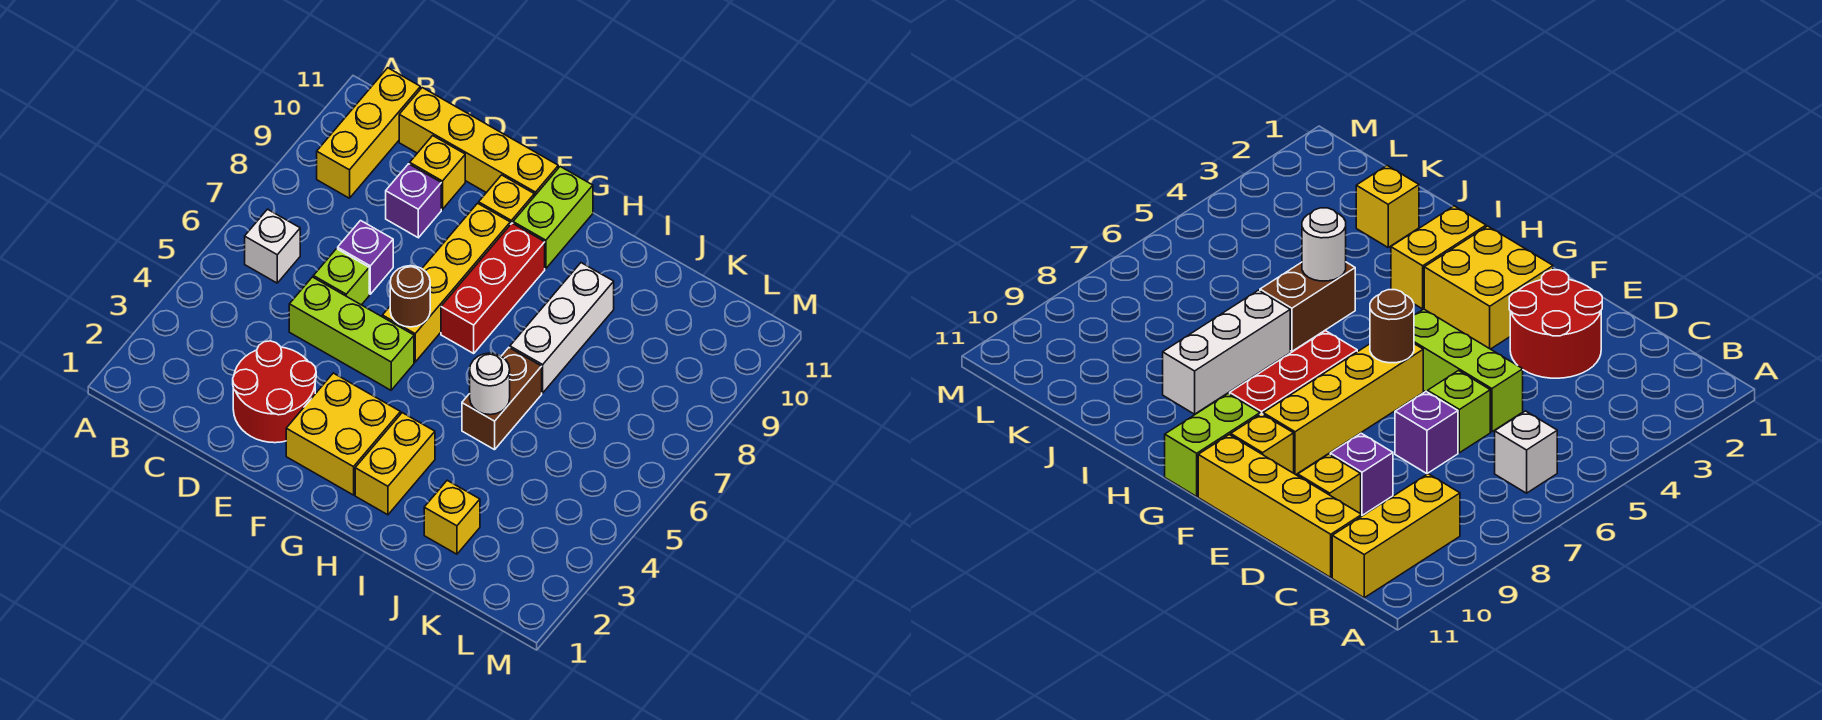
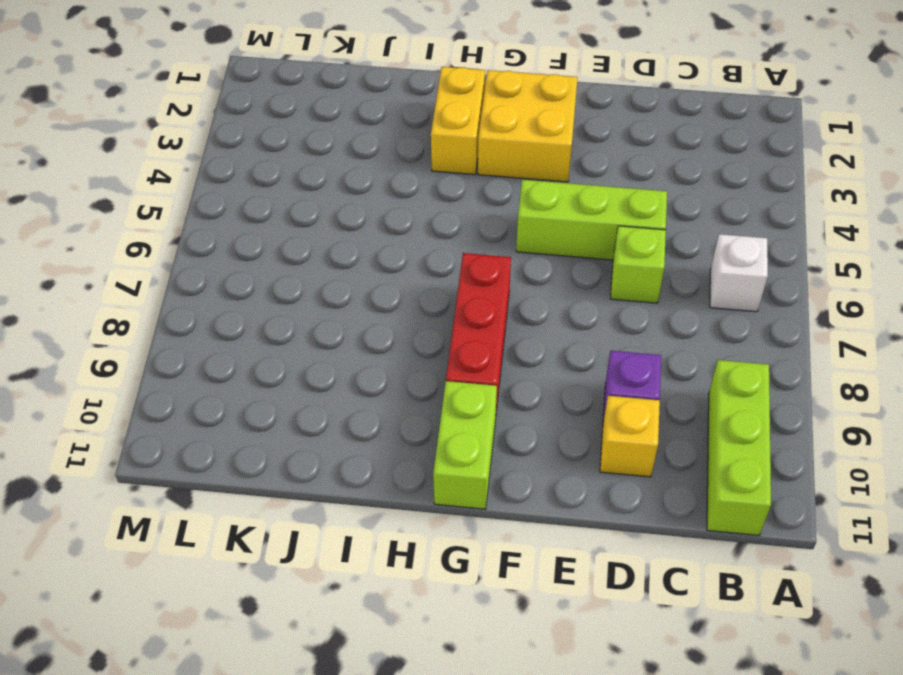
lime brick B9:B11 level 1 -> yellow brick B9:B11 level 1
none -> yellow brick C11:F11 level 1
none -> red round brick D2:E3 level 1
none -> purple brick D7 level 1

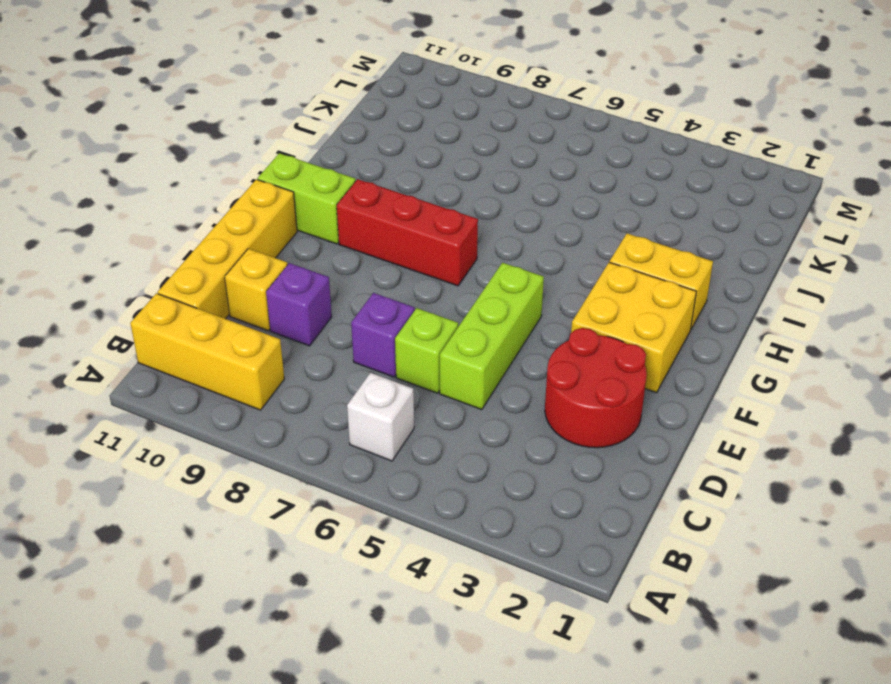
none -> yellow brick F6:F9 level 1
none -> yellow brick F10 level 1
none -> brown brick I5:I6 level 1

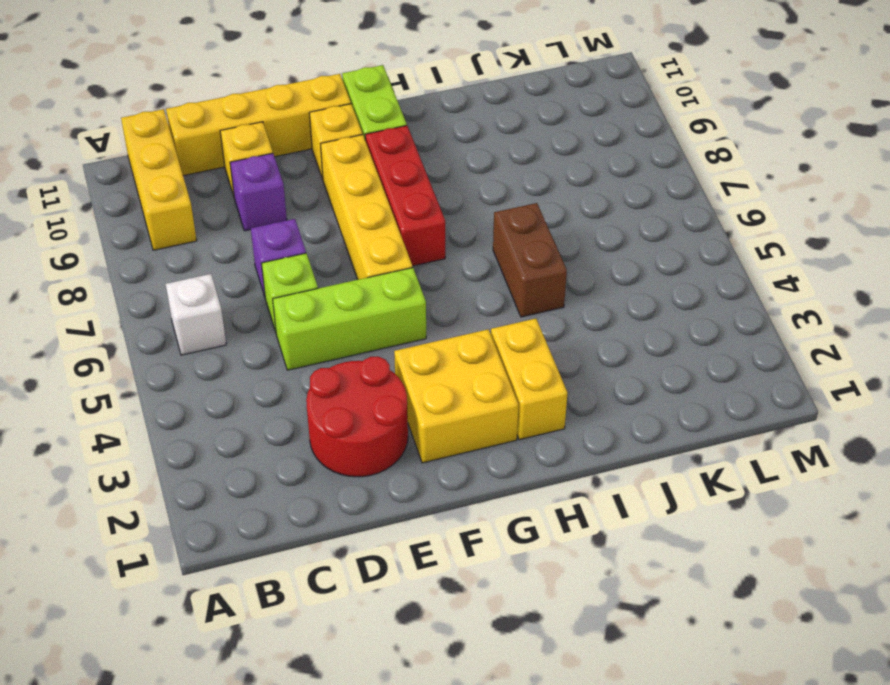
none -> white brick I7:I9 level 1
none -> yellow brick J2 level 1
none -> brown round brick F6 level 2

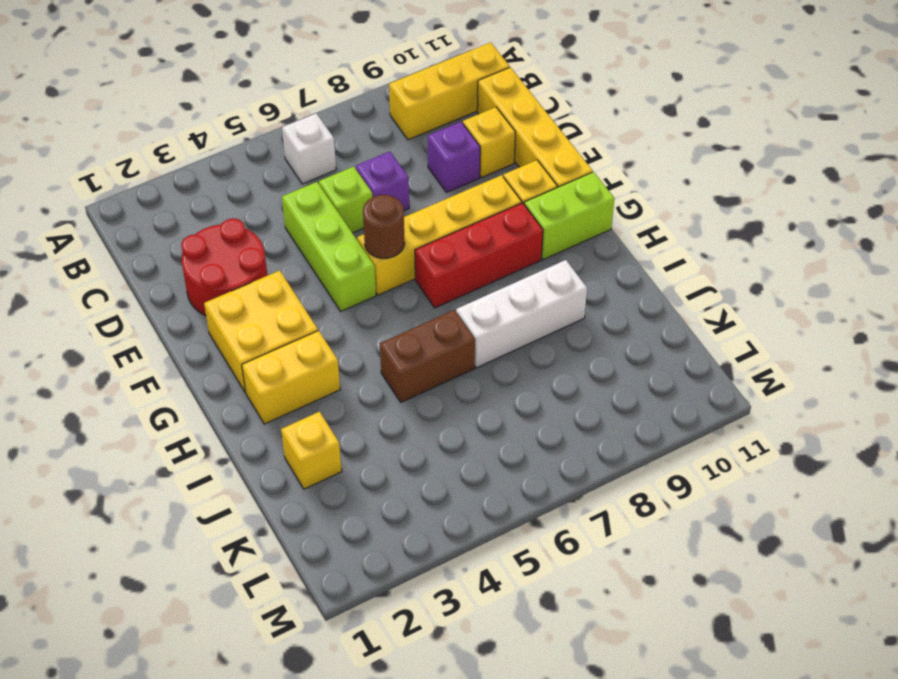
none -> white round brick I5 level 2

